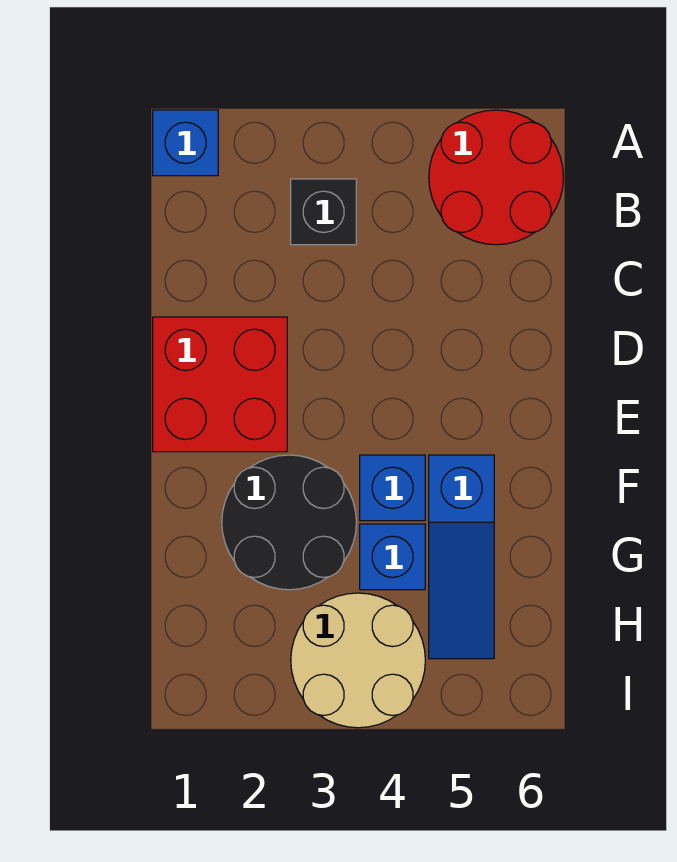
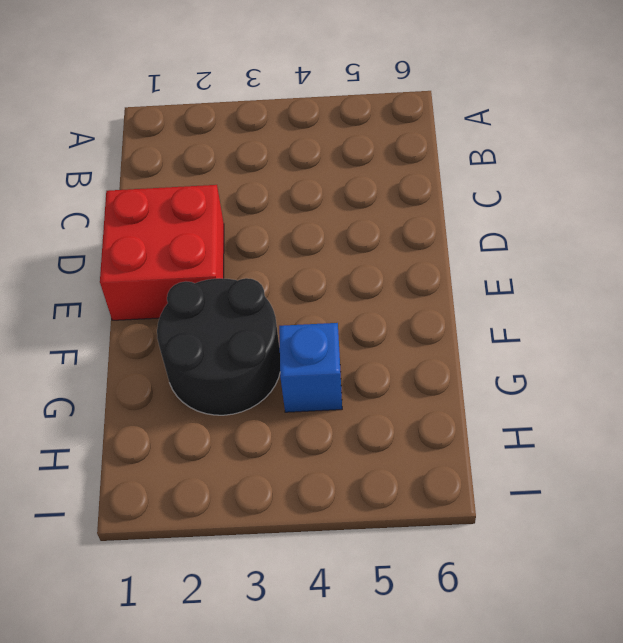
none -> blue brick A1 level 1
none -> red round brick A5:B6 level 1

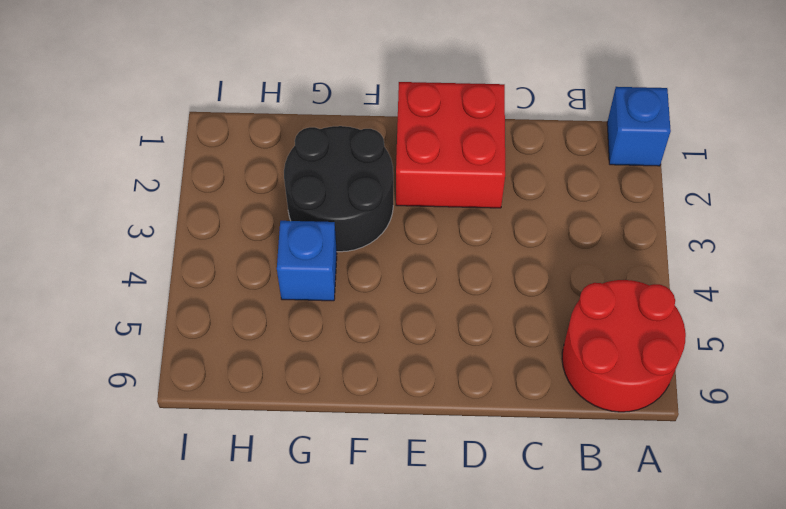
none -> black brick B3 level 1
none -> blue brick F4 level 1

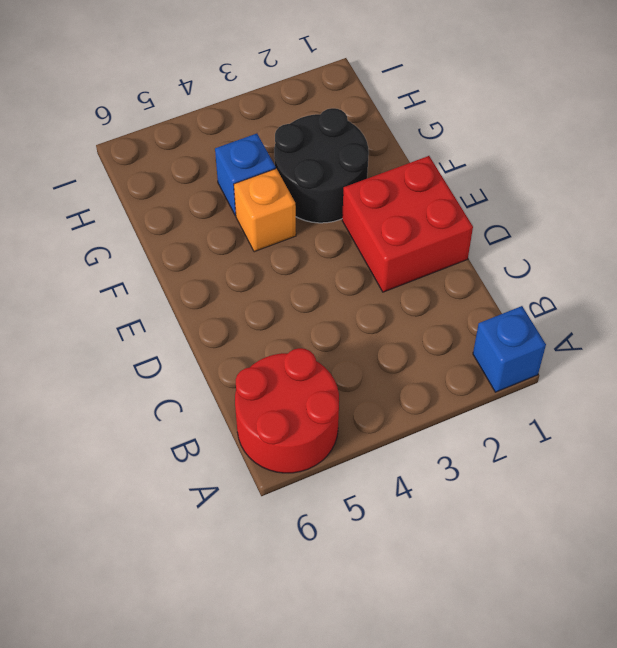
orange brick F4 level 1 -> blue brick F4 level 1
none -> black brick B3 level 1
none -> blue slope F5:H5 level 1 top F

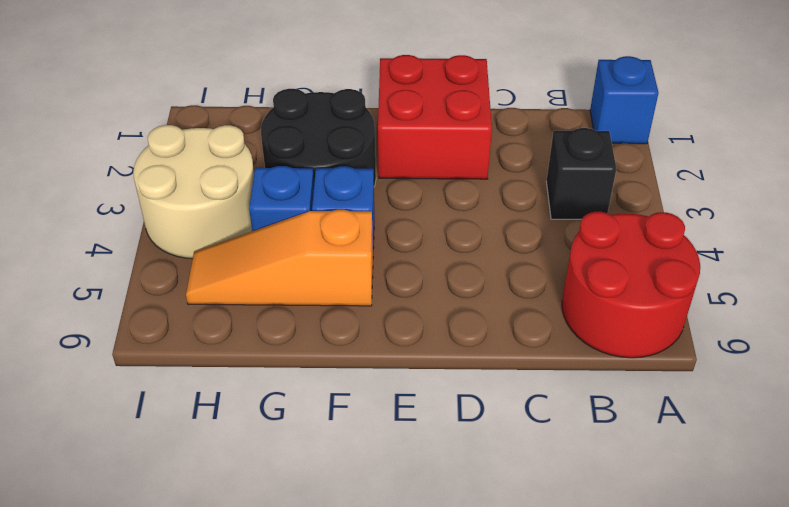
orange slope F5:H5 level 1 top F -> blue slope F5:H5 level 1 top F

